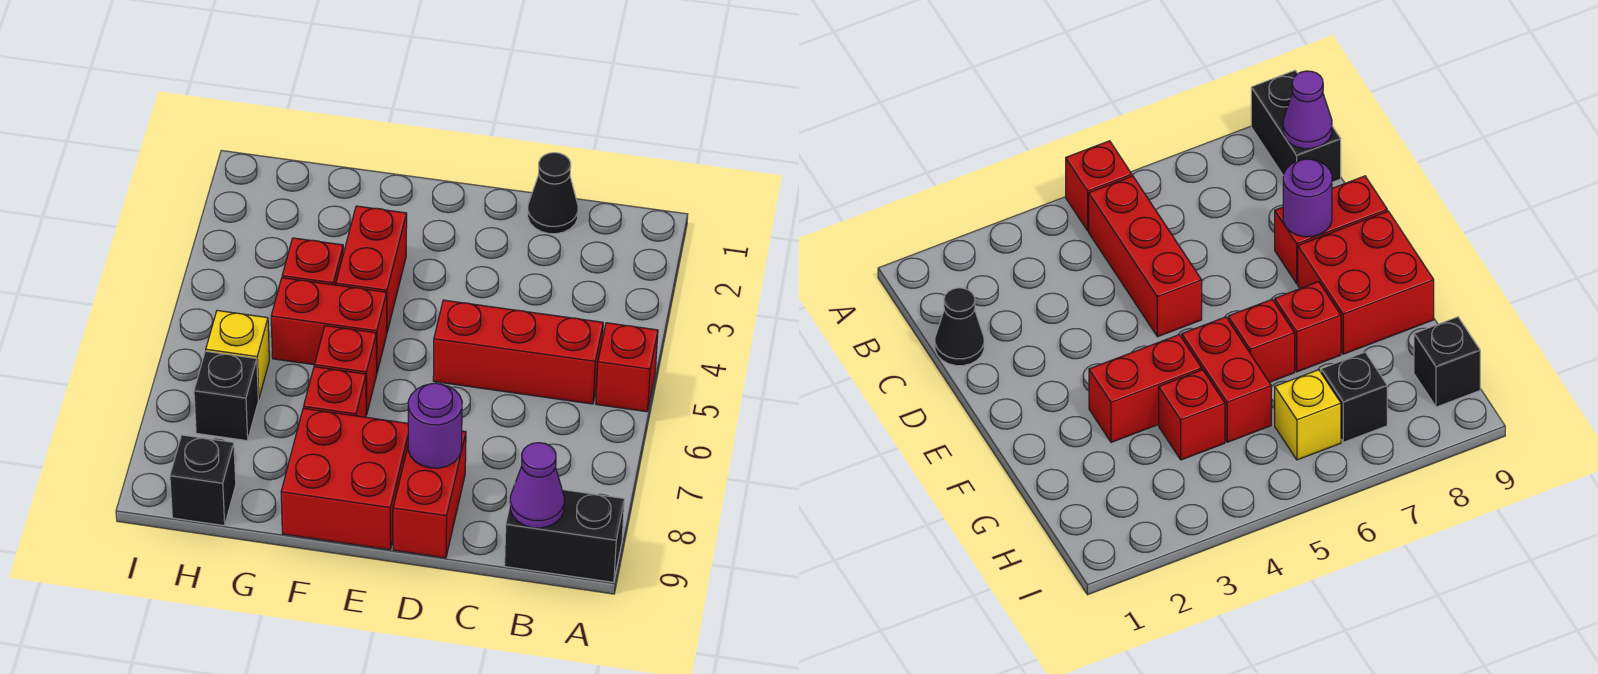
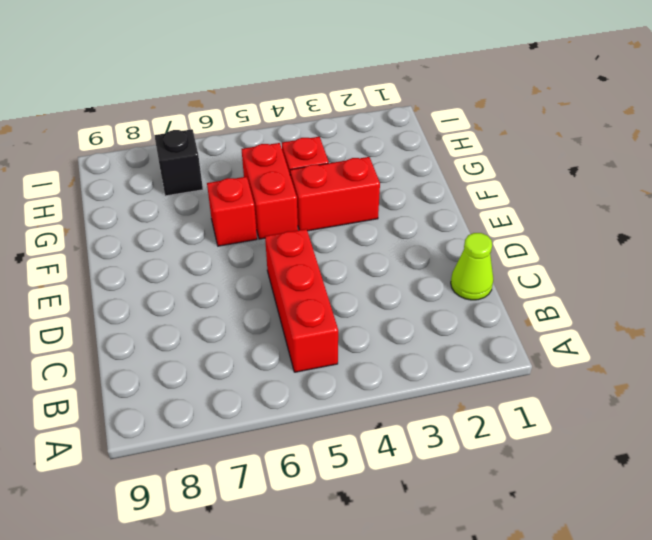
lime cone C1 level 1 -> black cone C1 level 1
none -> red brick A5 level 1
none -> black brick A9:B9 level 1
none -> red brick D8:D9 level 1

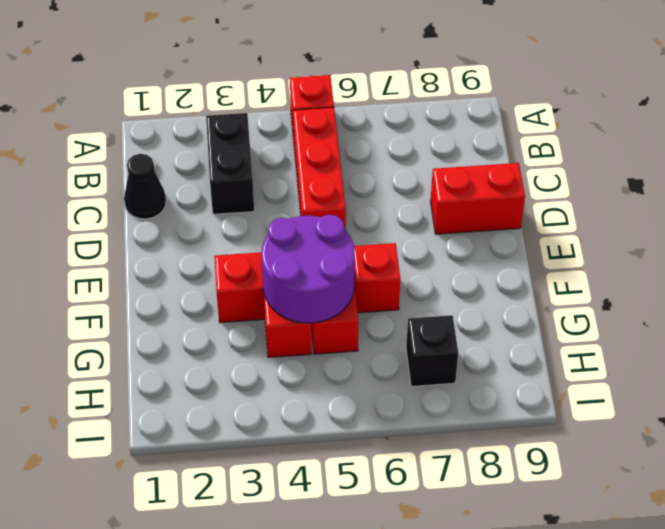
black brick B3:C3 level 1 -> black brick A9:B9 level 1
purple round brick F4:G5 level 2 -> none
none -> red brick E8:F9 level 1
none -> red brick F7 level 1
none -> yellow brick H6 level 1

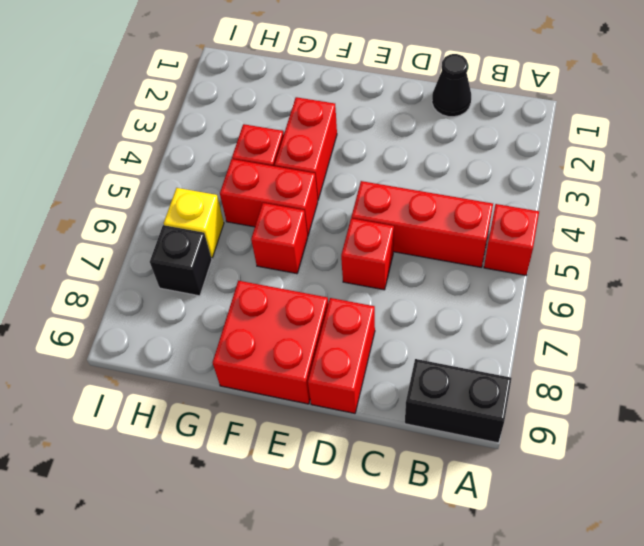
red brick D6 level 1 -> red brick F7 level 1
none -> black brick H9 level 1
none -> purple cone B9 level 2
none -> purple round brick D8 level 2

